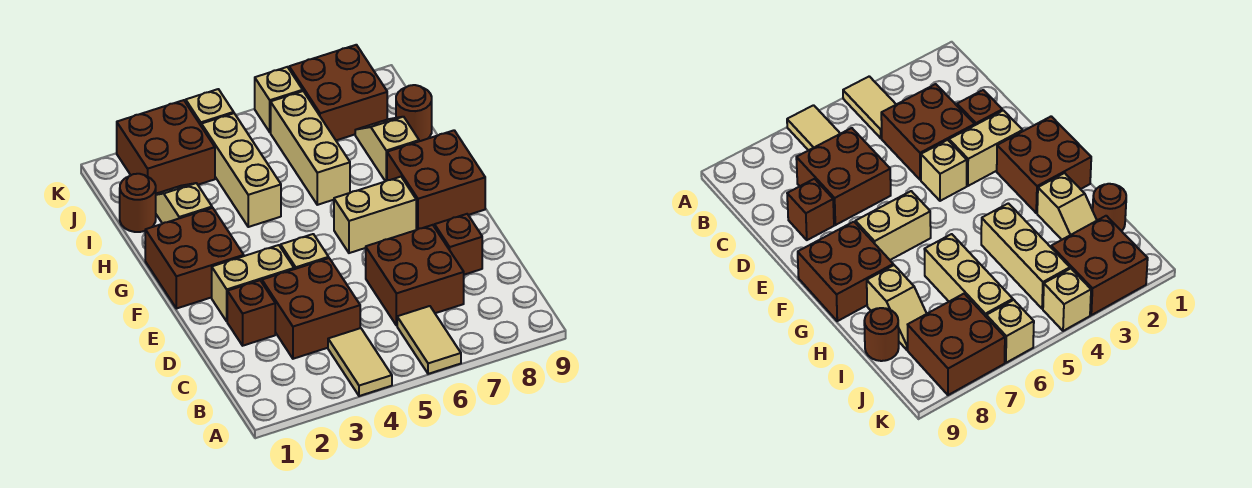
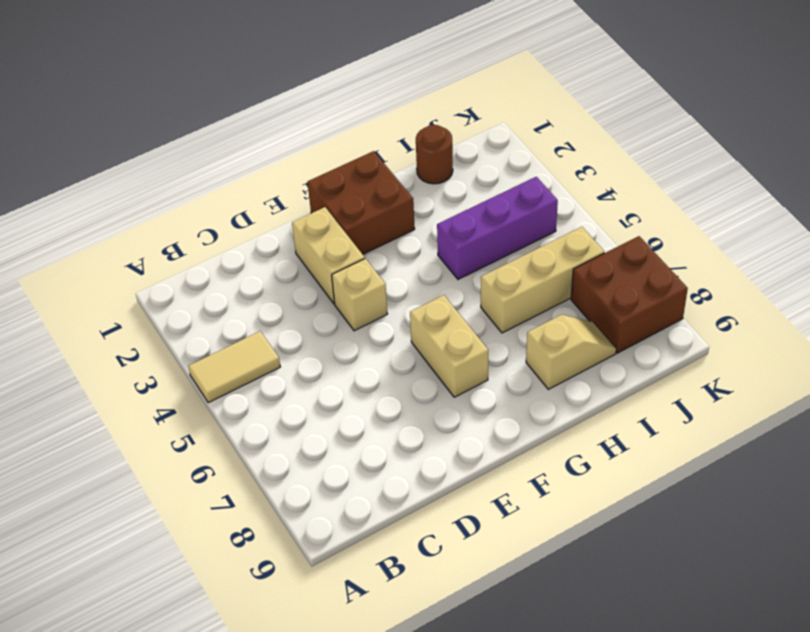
purple brick H4:J4 level 1 -> tan brick H4:J4 level 1
none -> tan tile A6:B6 level 1
none -> brown brick C3:D4 level 1
none -> brown brick C6:D7 level 1

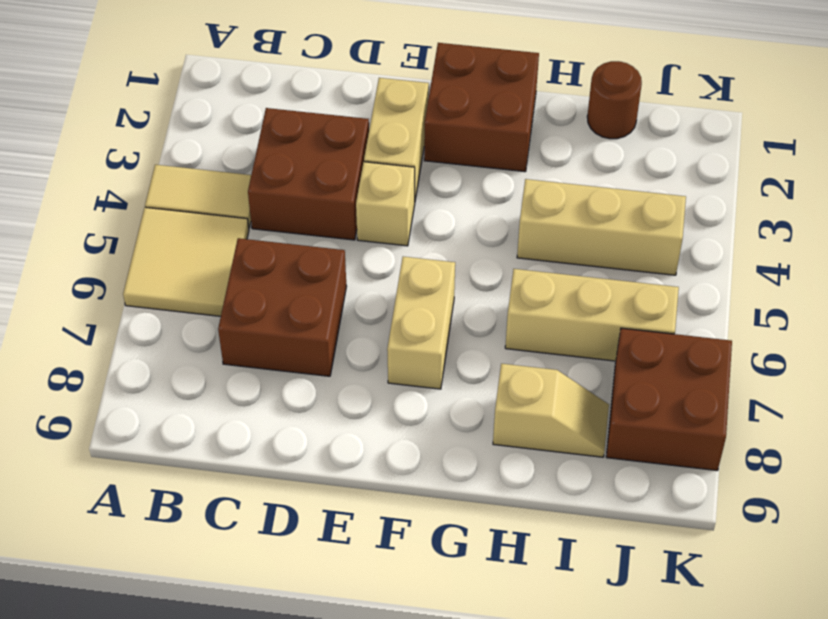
tan tile A5:B6 level 1 -> tan tile A6:B6 level 1
none -> brown brick D2 level 1
none -> brown brick D8 level 1
none -> brown brick F8:G9 level 1

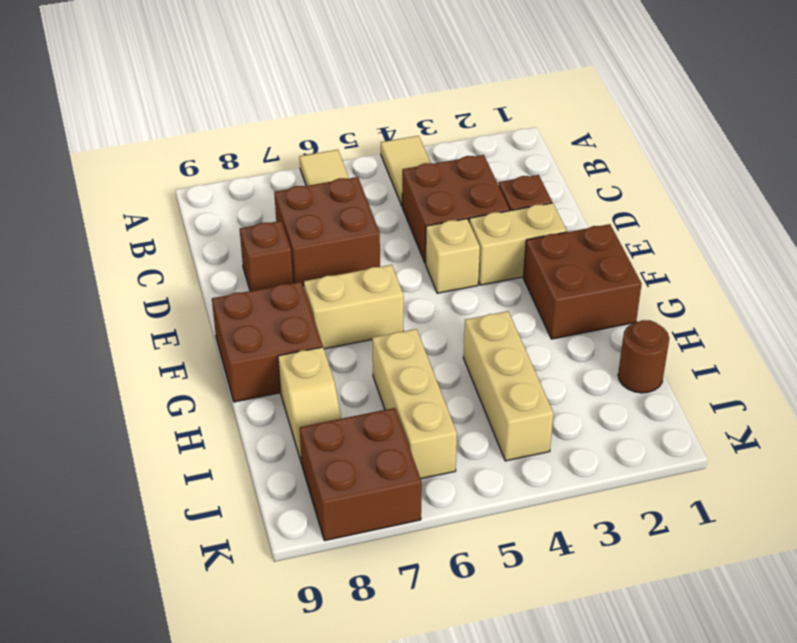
none -> tan slope H2:I2 level 1 top H
none -> brown round brick I9 level 1
none -> brown brick J2:K3 level 1

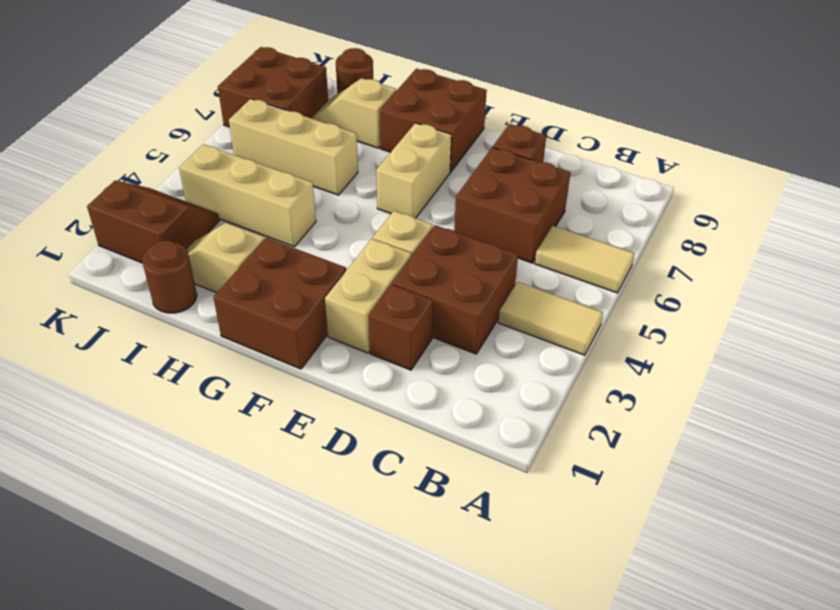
brown slope J2:K3 level 1 top 2 -> brown brick J2:K3 level 1
none -> tan brick K4 level 1
none -> tan brick K6 level 1

